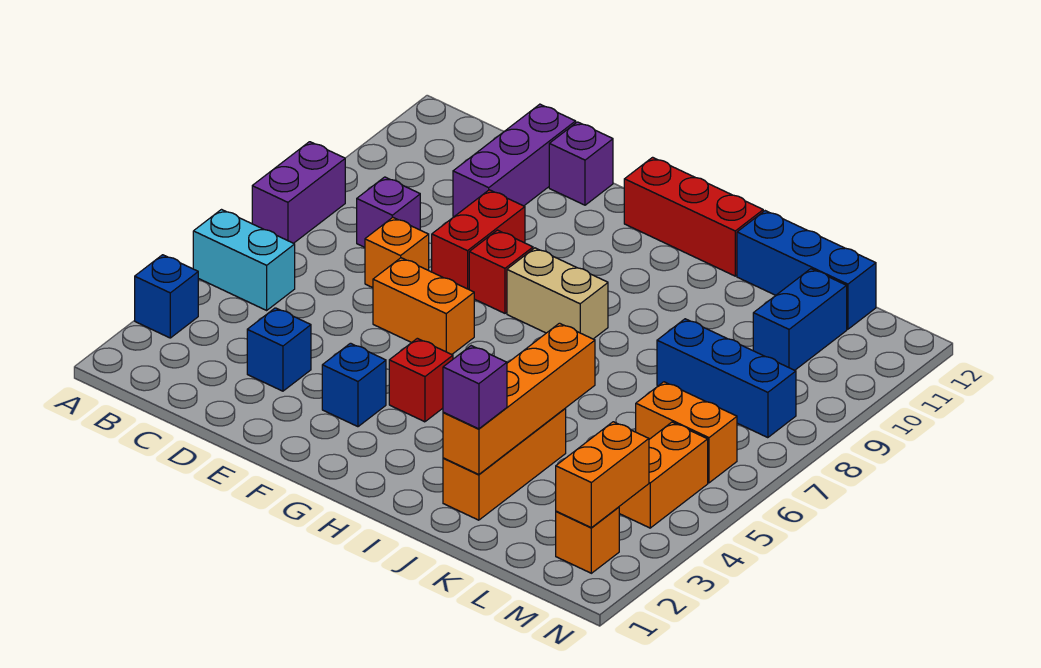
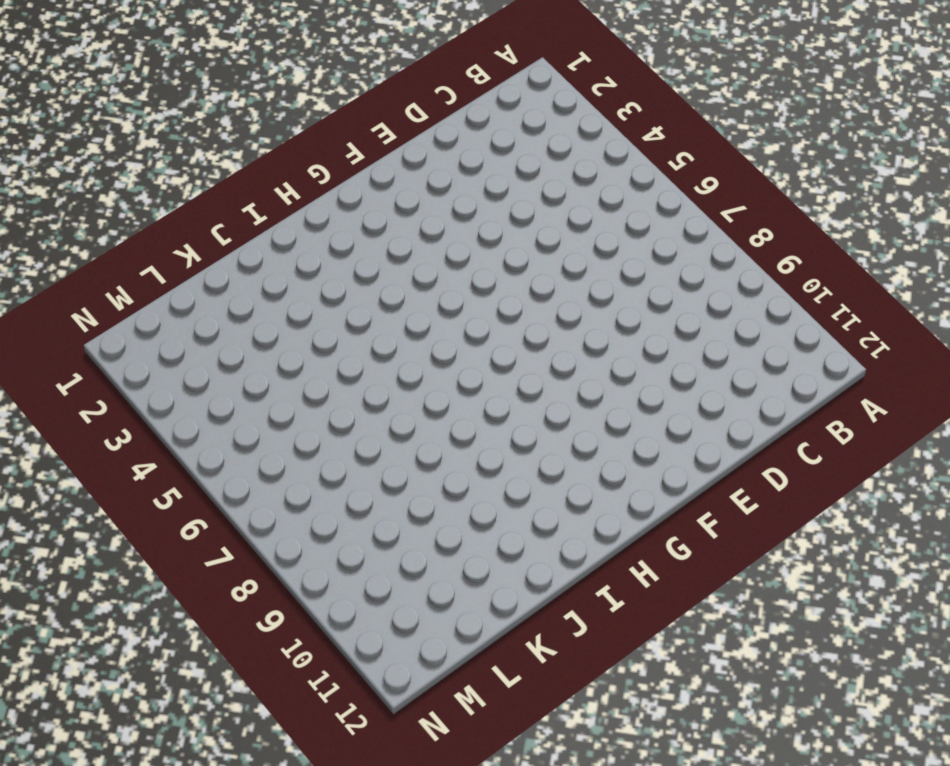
none -> blue brick A3 level 1
none -> cyan brick A5:B5 level 1
none -> purple brick A7:A8 level 1

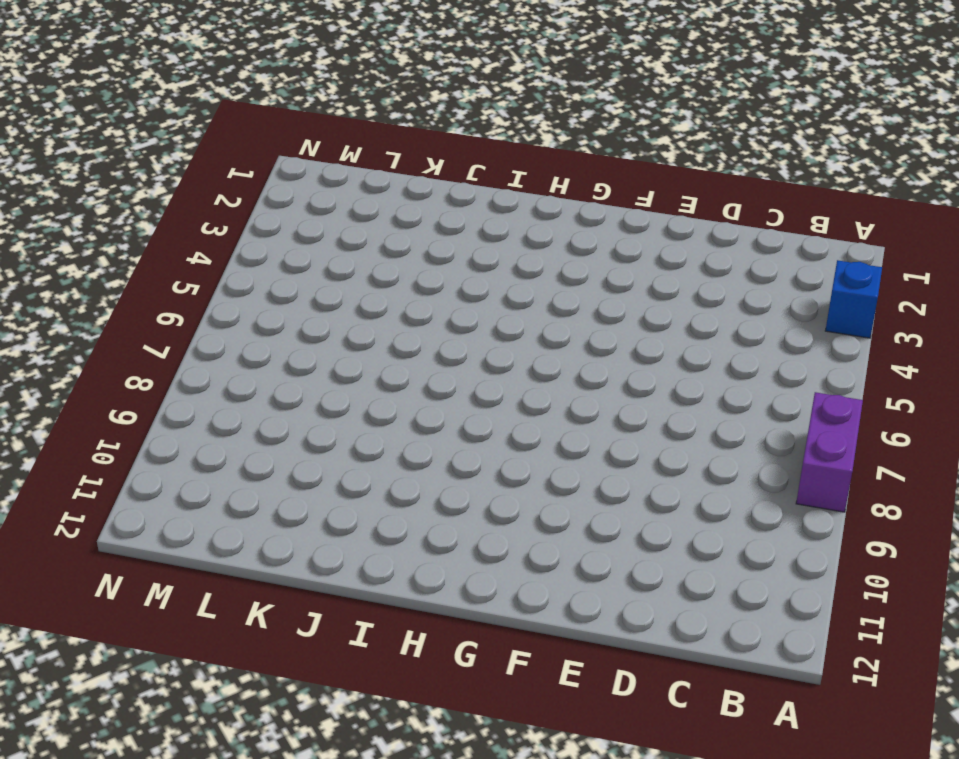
none -> cyan brick A5:B5 level 1
none -> purple brick C8 level 1
none -> blue brick D3 level 1

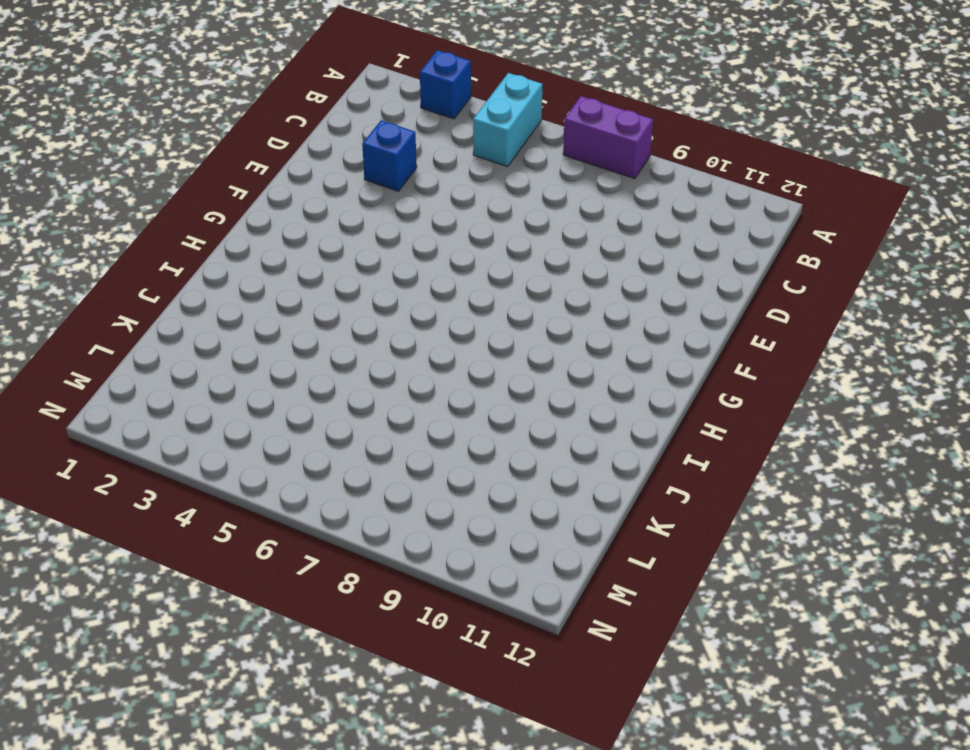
none -> purple brick C8 level 1
none -> orange brick D7 level 1
none -> purple brick D10:D12 level 1

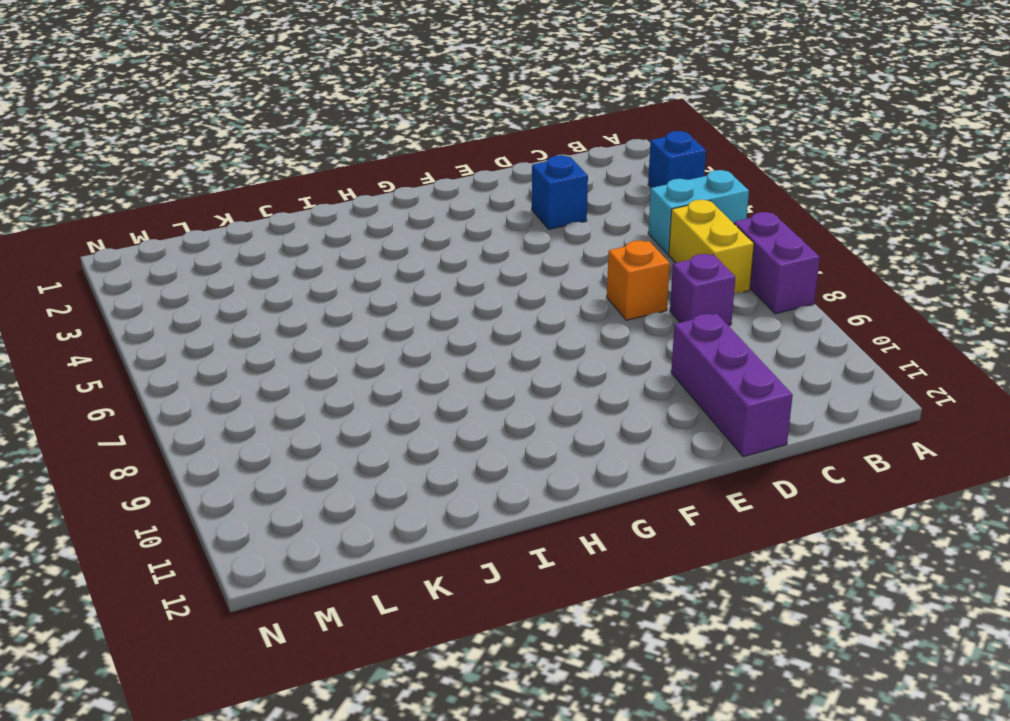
yellow brick B6:B7 level 1 -> none
none -> orange brick E6:F6 level 1
none -> red brick E8:E9 level 1
none -> purple brick E12 level 1

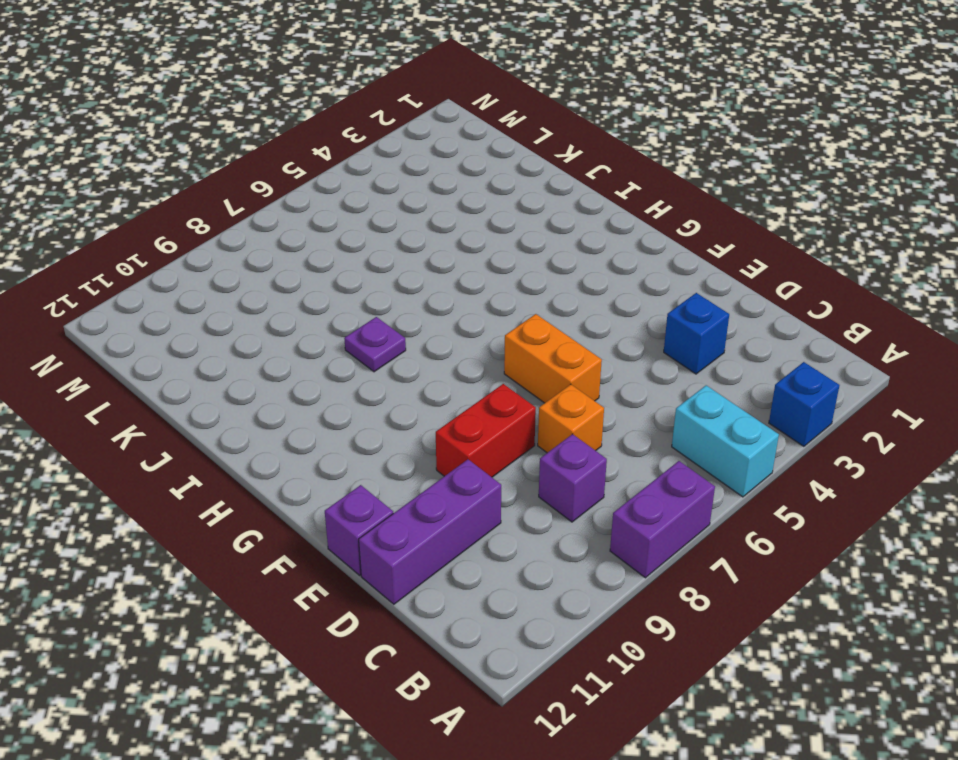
purple plate I8 level 1 -> none
none -> blue brick F3 level 1
none -> red brick F8 level 1
none -> red brick G4 level 1

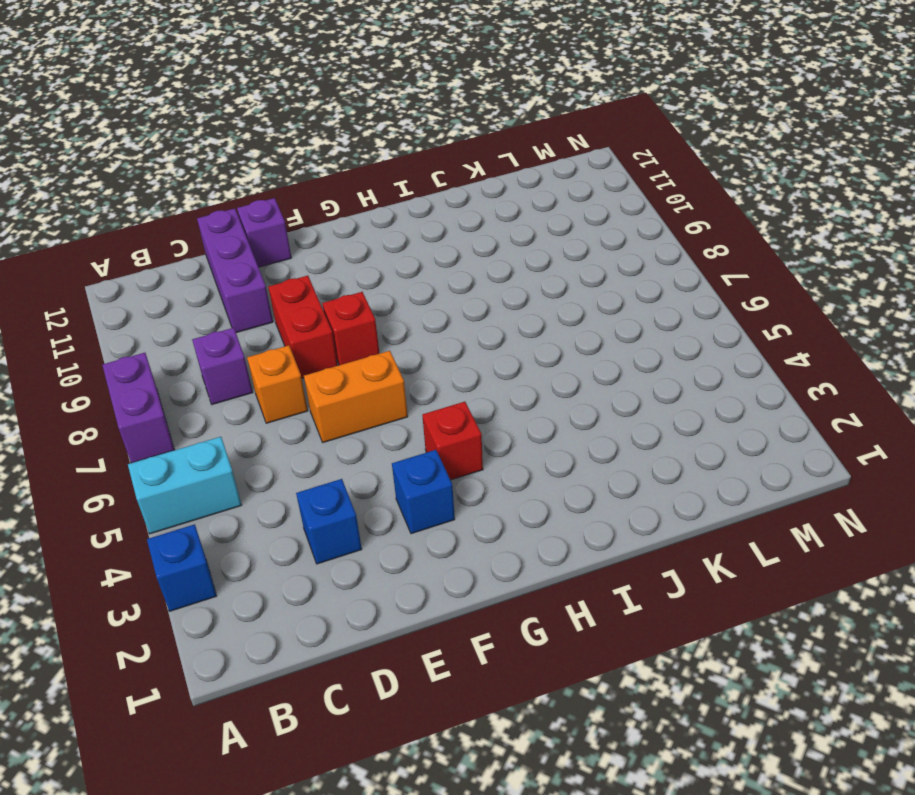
none -> tan brick G8:H8 level 1
none -> red brick G12:I12 level 1
none -> orange brick J2:J4 level 1

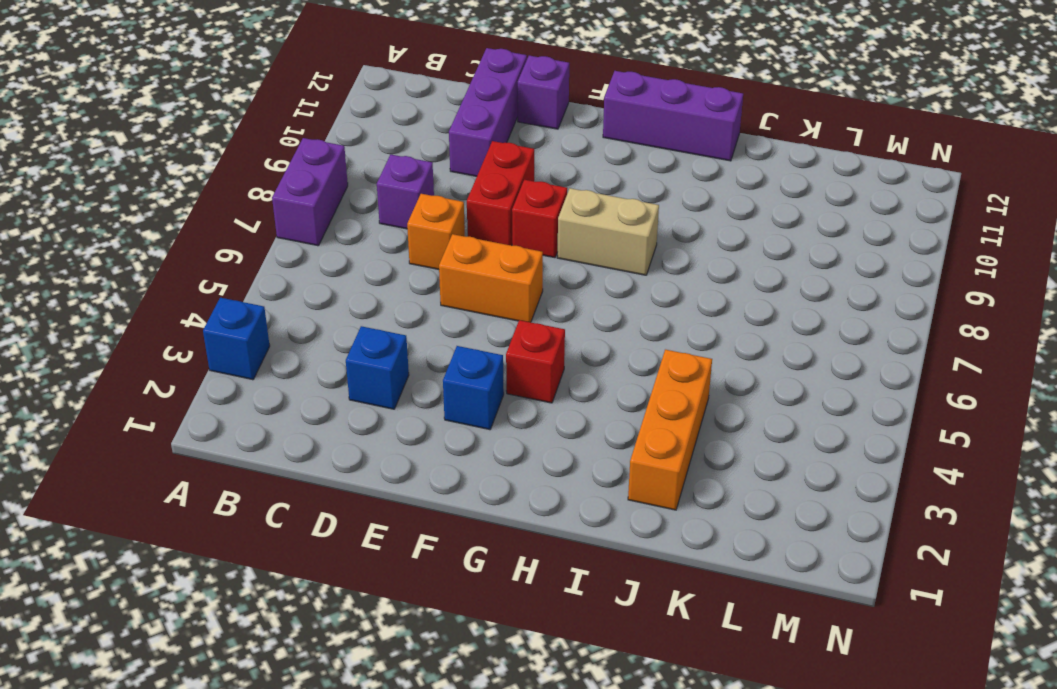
purple brick G12:I12 level 1 -> red brick G12:I12 level 1
none -> cyan brick A5:B5 level 1
none -> blue brick J12:L12 level 1
none -> blue brick K8:M8 level 1

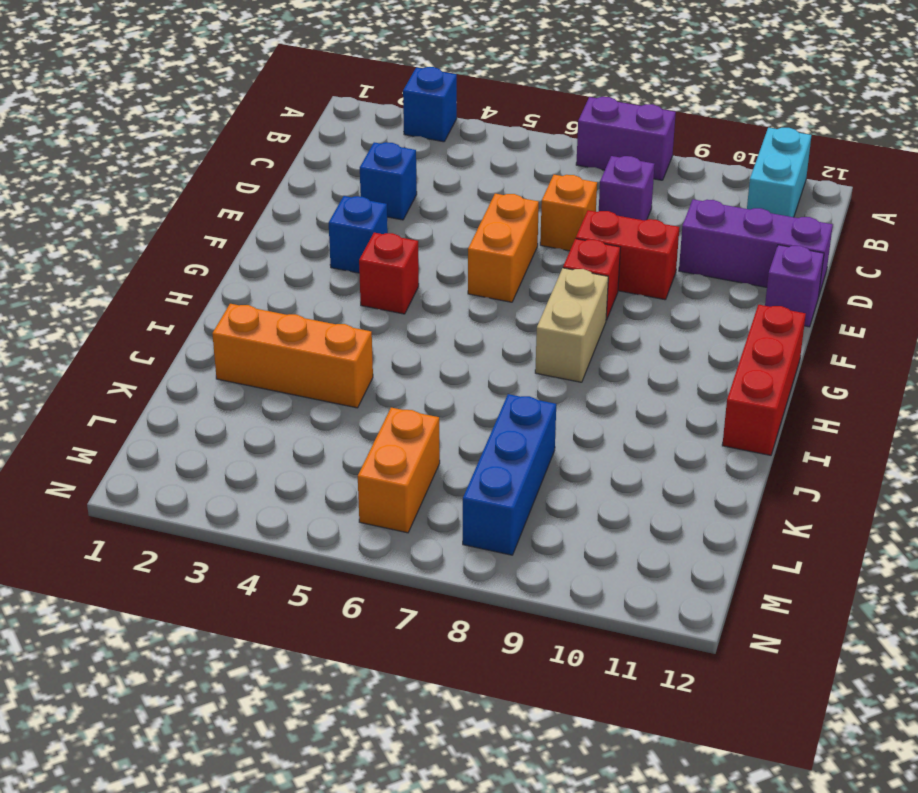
cyan brick A11:B11 level 1 -> cyan brick A5:B5 level 1
none -> blue brick J12:L12 level 1
none -> blue brick L10:L11 level 1
none -> orange brick M2 level 1

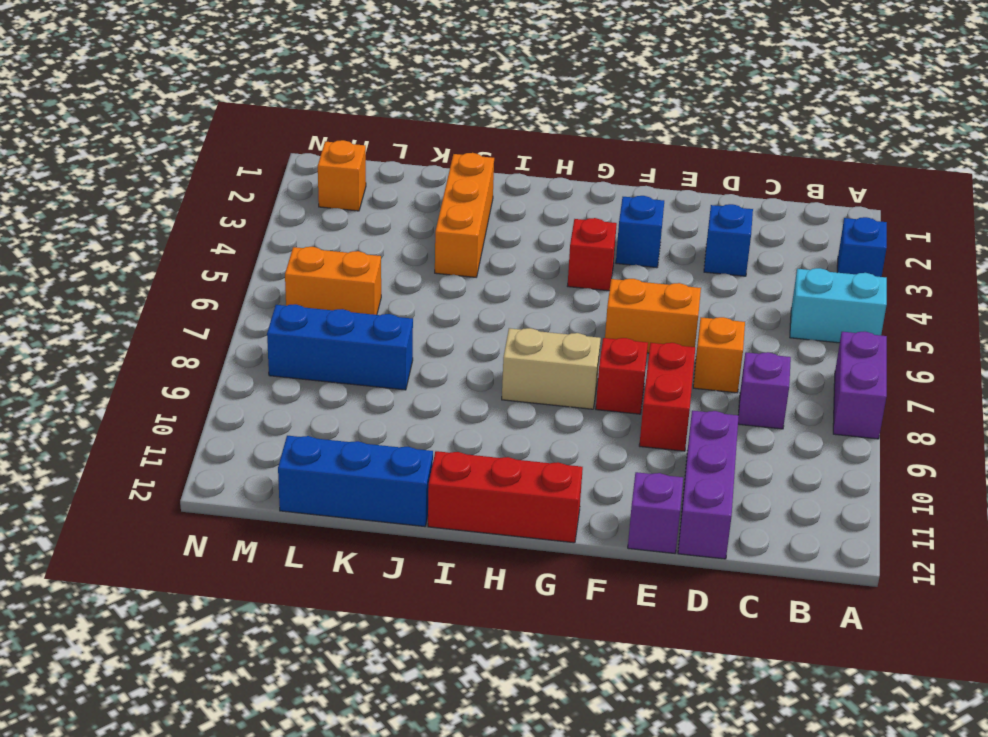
none -> blue brick L10:L11 level 1
none -> orange brick M4:M5 level 1
none -> orange brick J2:J5 level 2

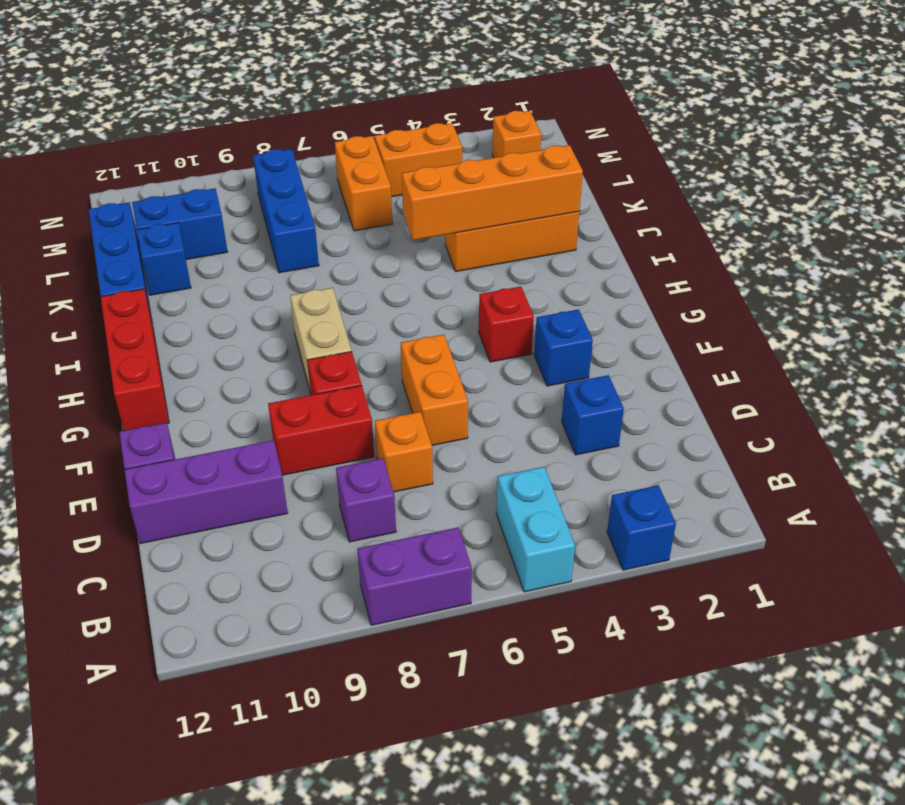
blue brick K11 level 1 -> none
none -> orange brick M2:M3 level 2
none -> purple brick J2 level 3

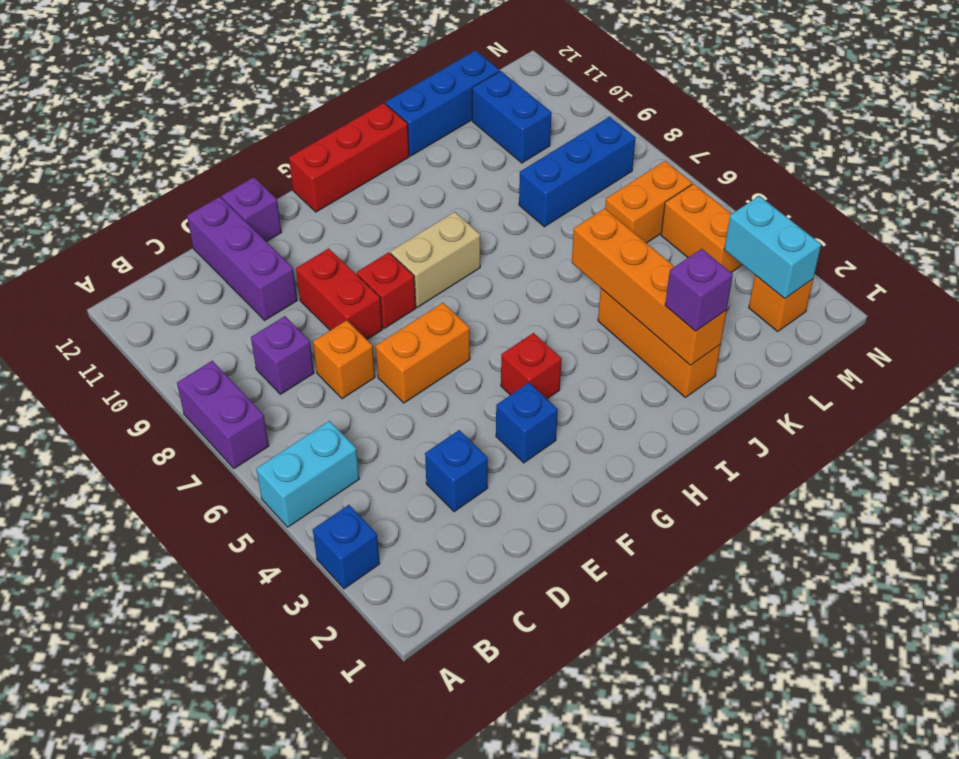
cyan brick M2:M3 level 2 -> orange brick M2:M3 level 2

